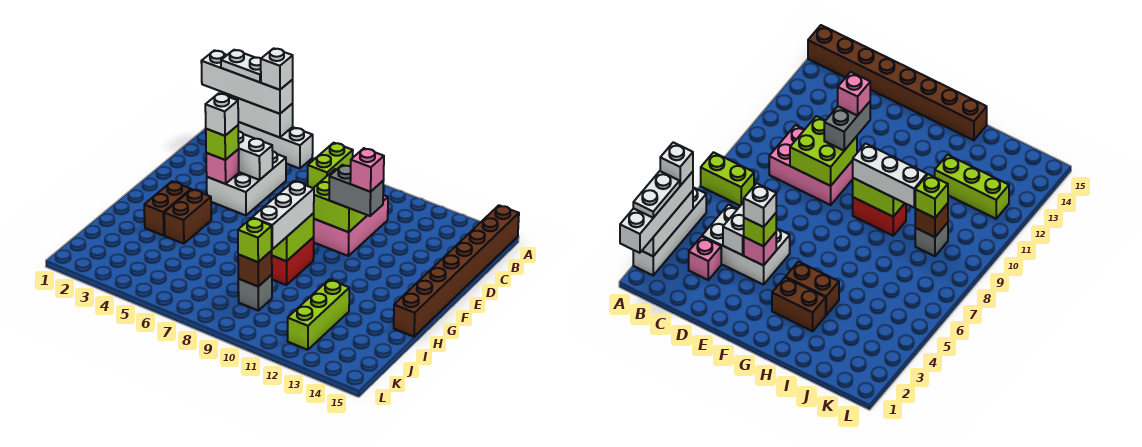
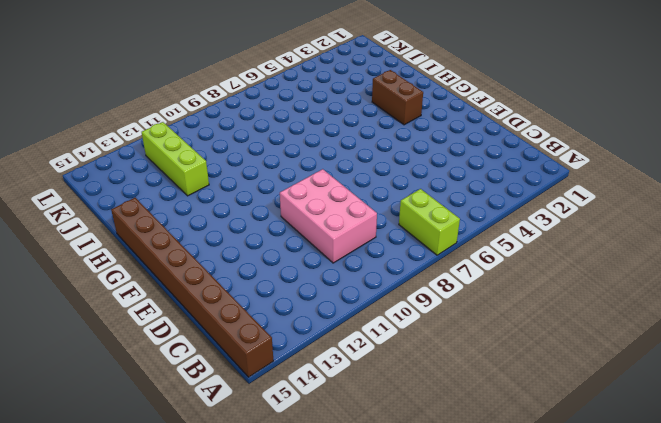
none -> white brick A2:A5 level 1
none -> pink brick C3 level 1
none -> white brick C4:E5 level 1

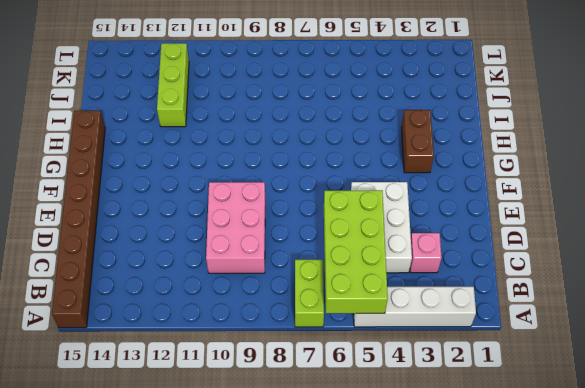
lime brick A5:D6 level 2 -> white brick D4:D5 level 2
none -> brown brick G4:H4 level 1
none -> red brick G9:H9 level 1
none -> grey brick J9 level 1

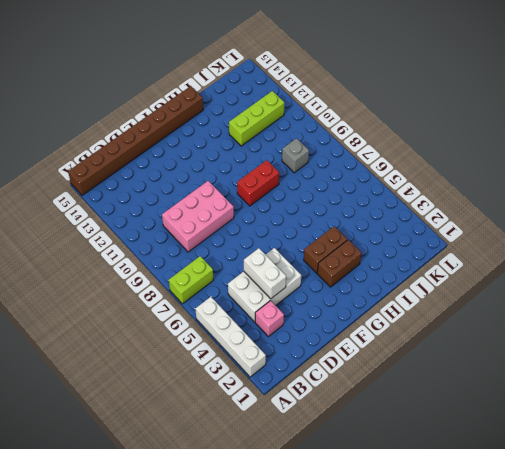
none -> white brick A2:A4 level 2
none -> lime brick D9:E10 level 2
none -> pink brick E4 level 2

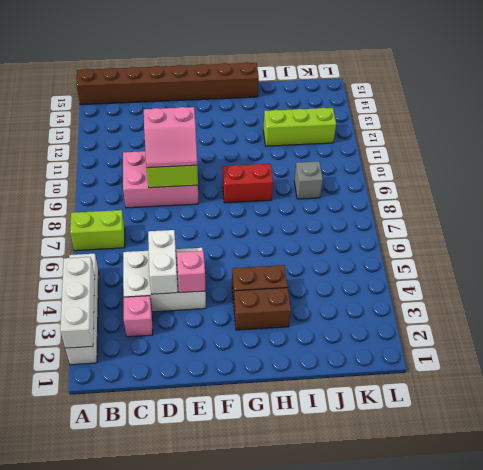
pink slope D9:E10 level 3 top 10 -> grey brick E10:E11 level 3
none -> lime brick G9:H9 level 2
none -> brown brick J9 level 2
none -> white brick A1:A4 level 3

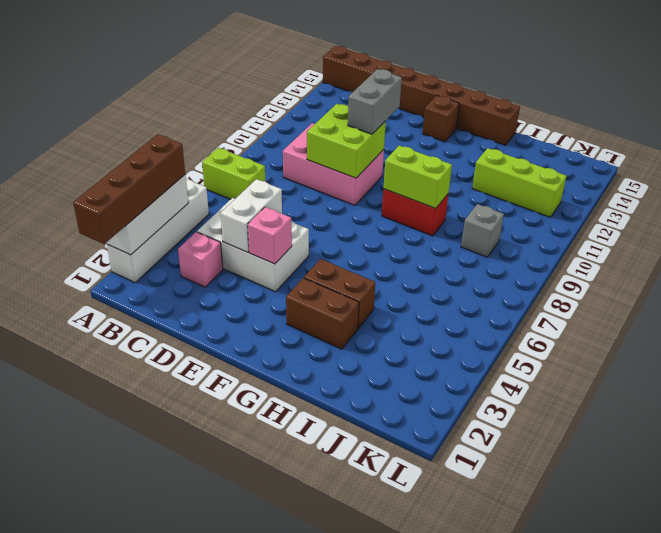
brown brick A1:A4 level 3 -> white brick A1:A4 level 3
brown brick F14 level 1 -> brown brick J9 level 2
none -> lime brick E4 level 3
none -> white brick G9:I9 level 3
none -> lime brick J9 level 3

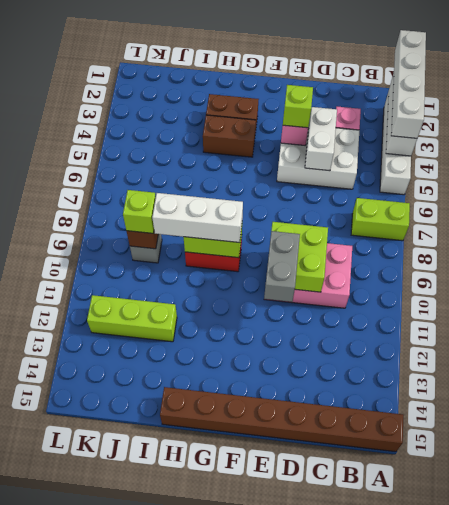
none -> white plate A2:A3 level 4
none -> white brick A4 level 4
none -> white brick E4 level 4

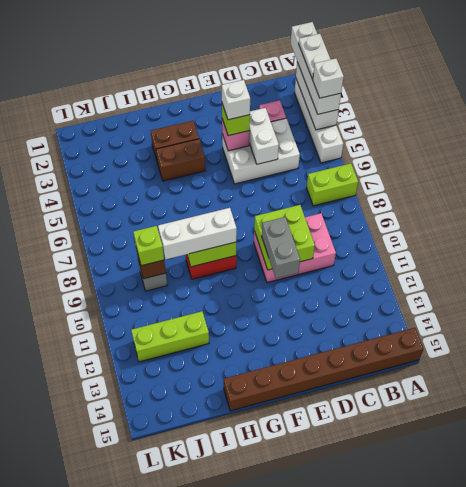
none -> pink brick E11 level 4

